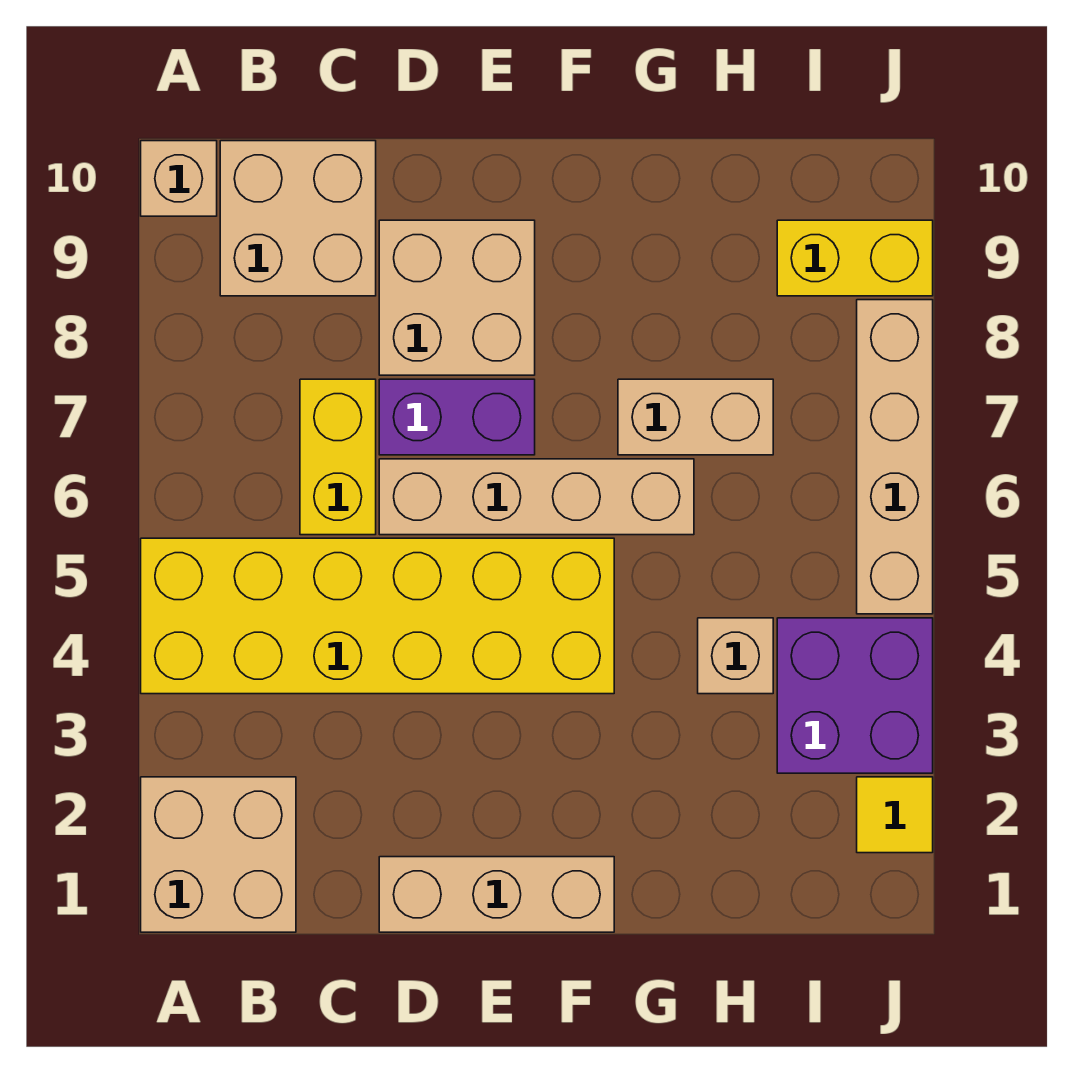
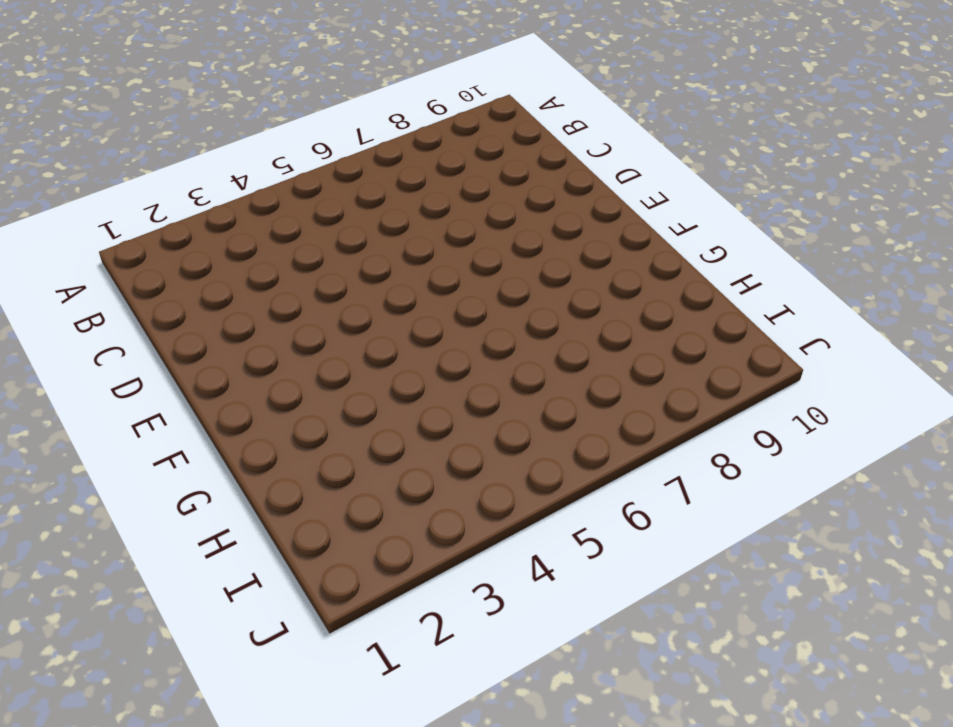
none -> tan brick A1:B2 level 1
none -> yellow brick A4:F5 level 1
none -> tan brick A10 level 1

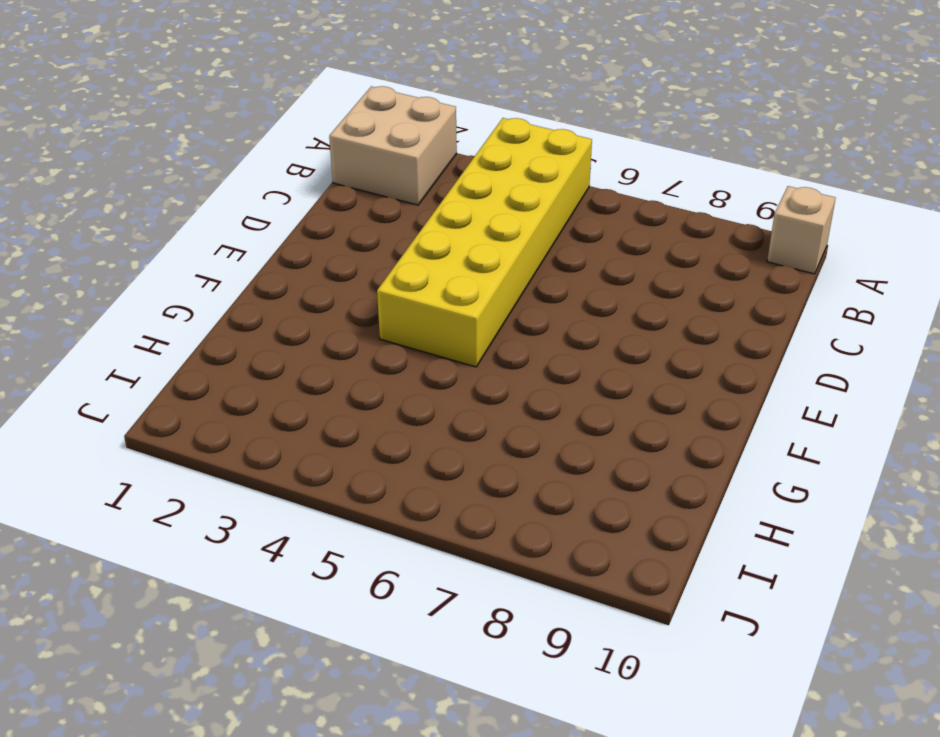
none -> tan brick B9:C10 level 1
none -> yellow brick C6:C7 level 1
none -> tan brick D1:F1 level 1

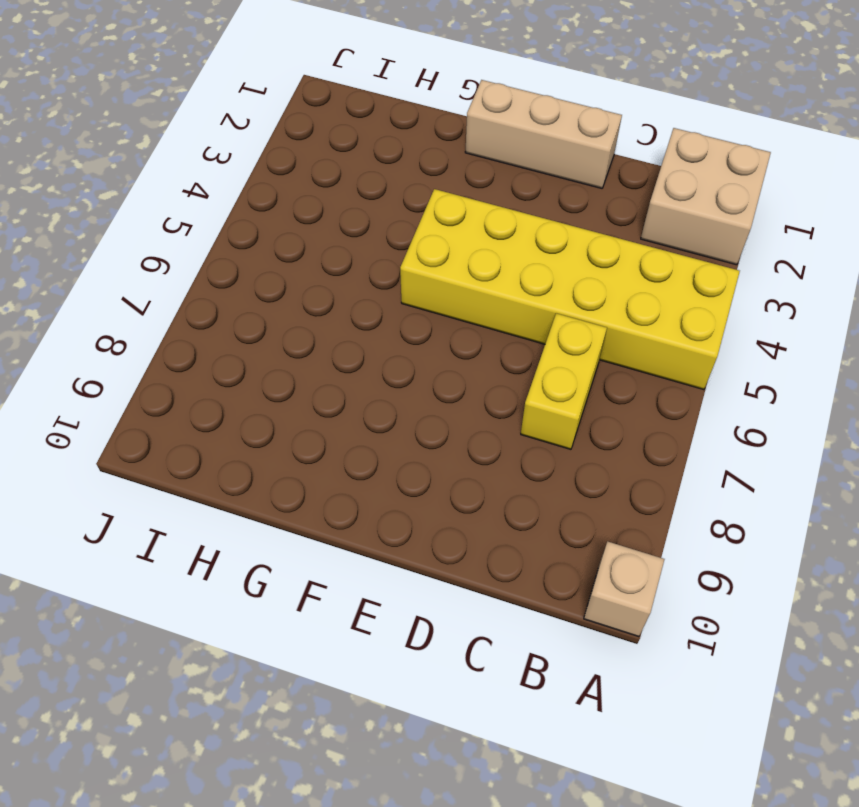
none -> tan brick B9:C10 level 1
none -> tan brick D6:G6 level 1
none -> purple brick D7:E7 level 1

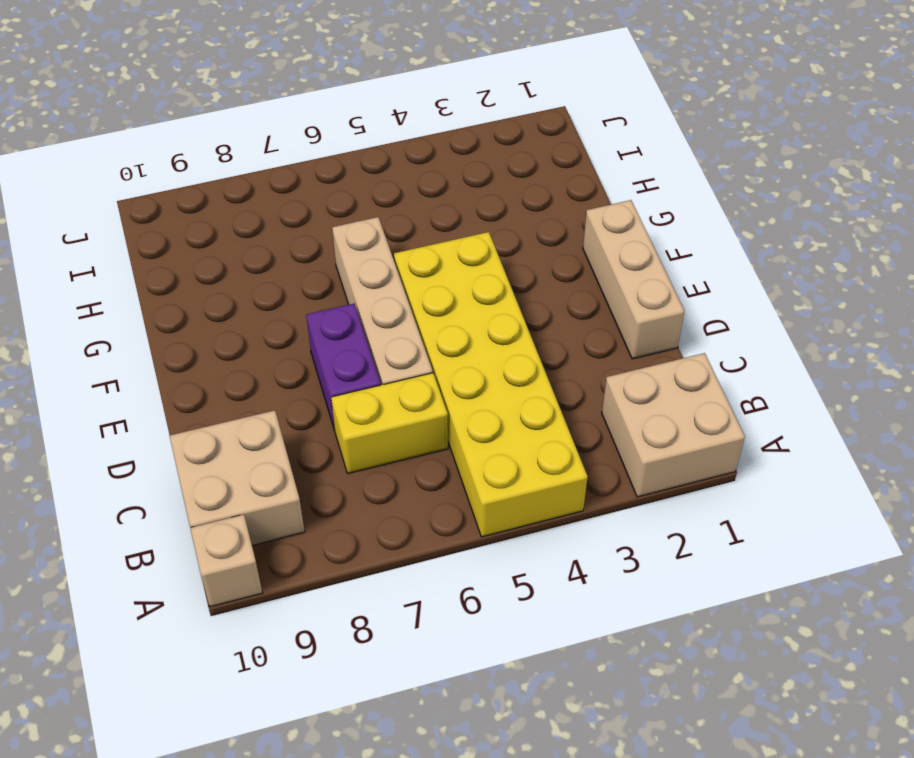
none -> tan brick D8:E9 level 1
none -> tan brick G7:H7 level 1
none -> tan brick H4 level 1

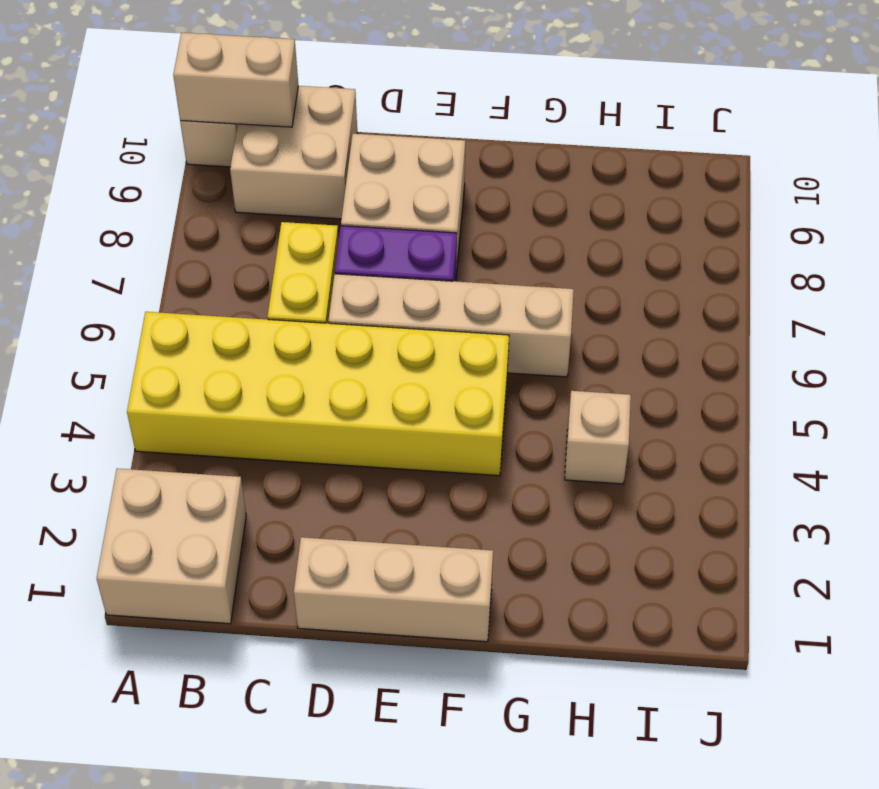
tan brick A10:B10 level 2 -> tan brick G7:H7 level 1
none -> purple brick I3:J4 level 1
none -> yellow brick I9:J9 level 1
none -> yellow tile J2 level 1

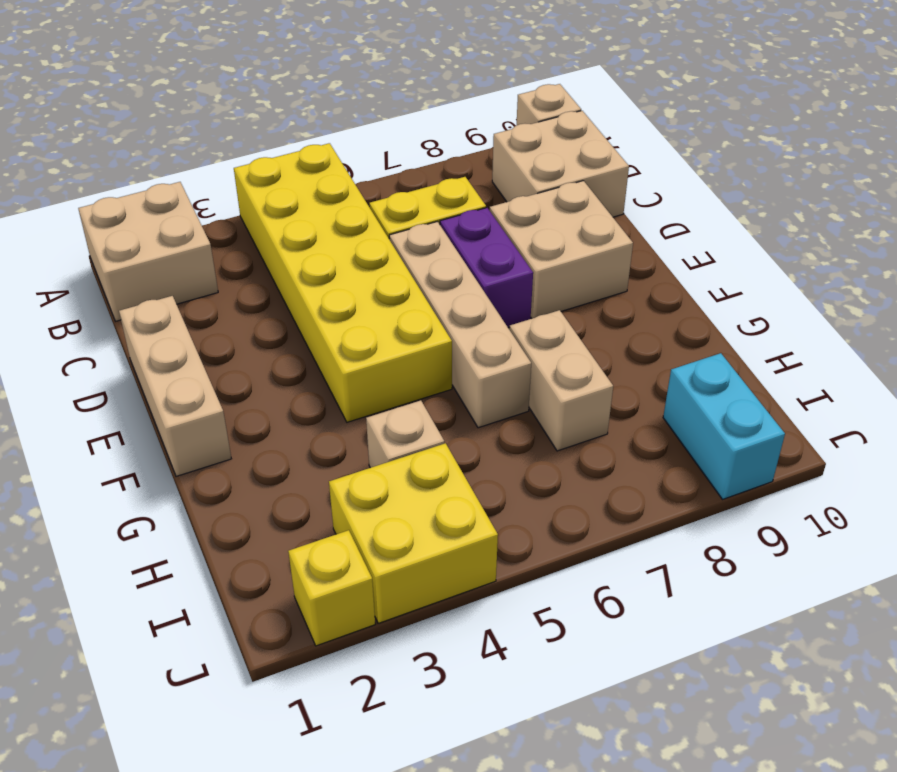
yellow brick I3:J4 level 1 -> purple brick I3:J4 level 1
cyan brick I9:J9 level 1 -> yellow brick I9:J9 level 1
yellow brick J2 level 1 -> yellow tile J2 level 1
none -> tan brick J5:J8 level 1

